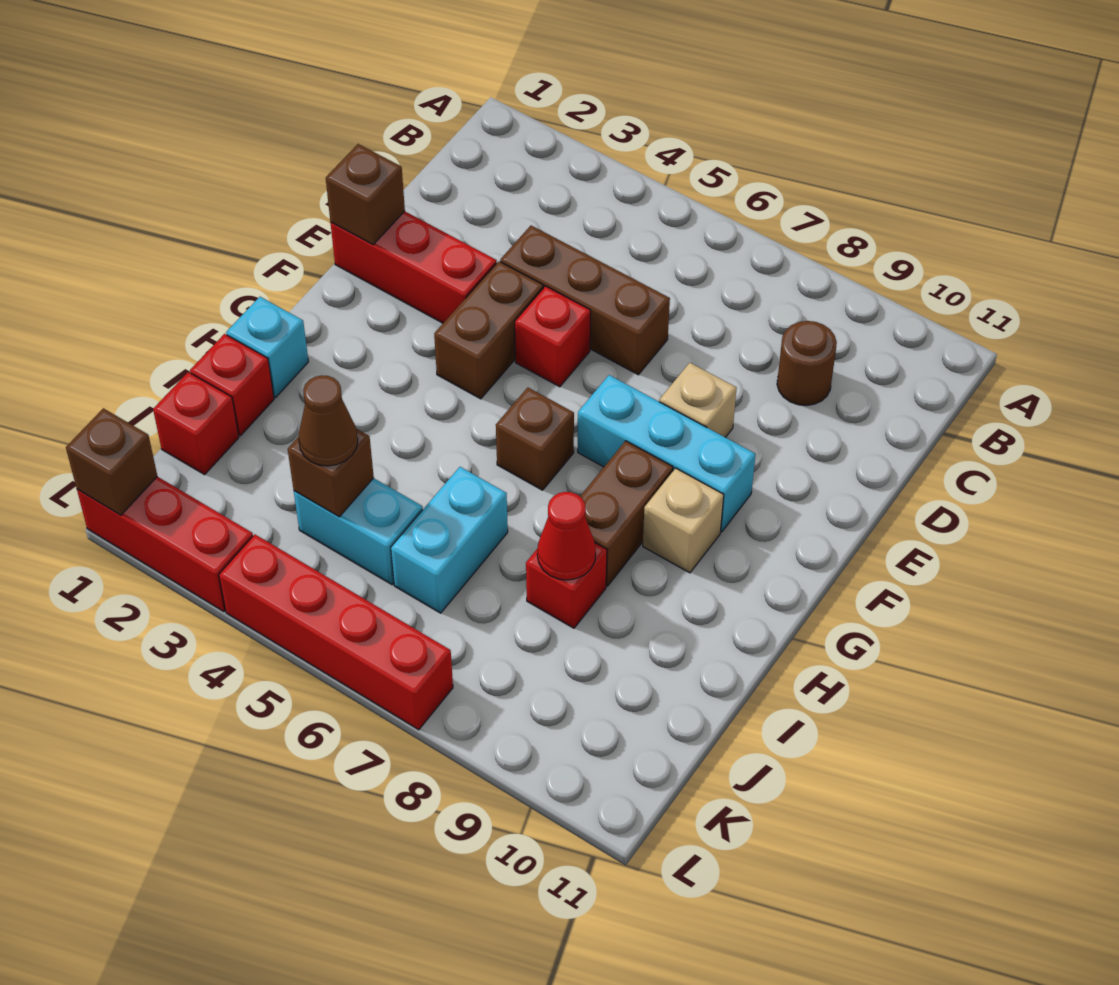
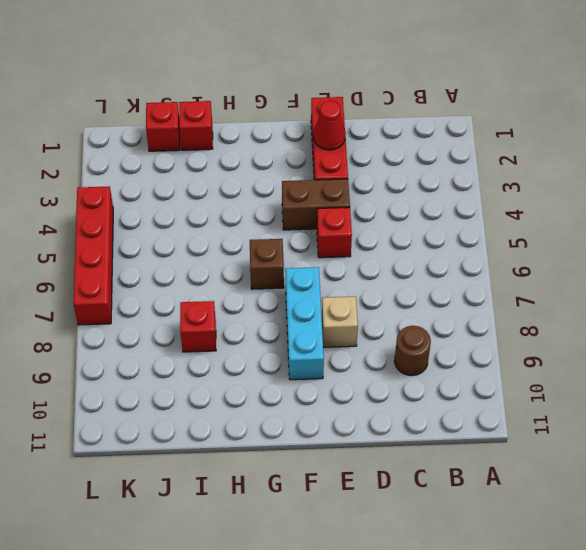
red cone E2 level 2 -> red cone I8 level 2
none -> brown brick D4:D6 level 1
none -> brown brick G8:H8 level 1
none -> tan brick G9 level 1

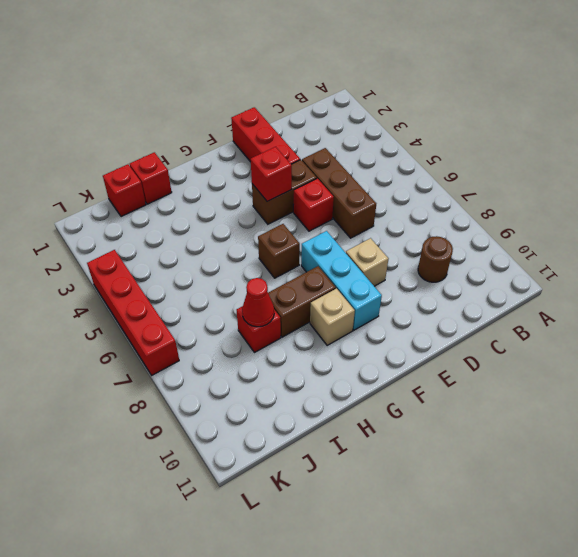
red brick F4 level 2 -> none
none -> cyan brick H1 level 1
none -> cyan brick I6:J6 level 1
none -> cyan brick J4:J5 level 1

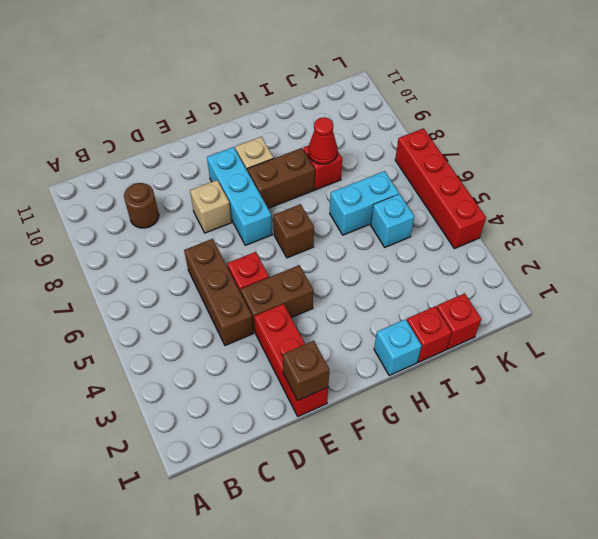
cyan brick J5 level 1 -> cyan brick J4:J5 level 1
none -> red brick L1:L3 level 1
none -> brown brick J4 level 2
none -> brown brick L1 level 2

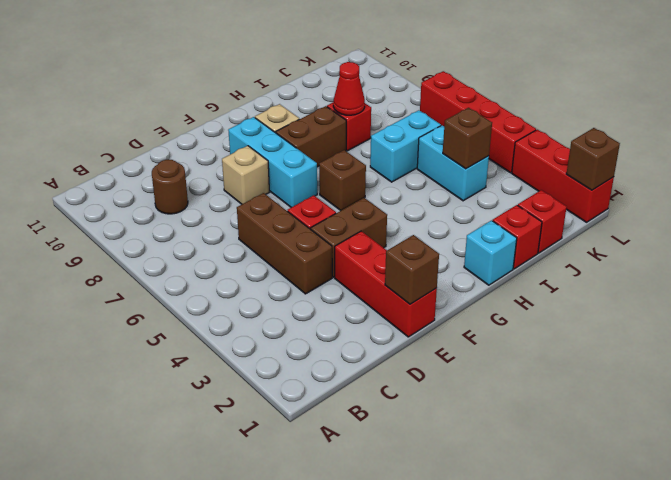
none -> brown cone J4 level 3

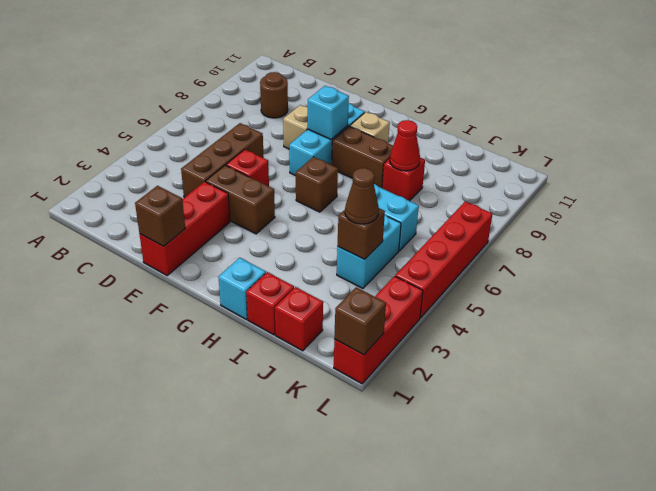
cyan brick F8 level 2 -> none

